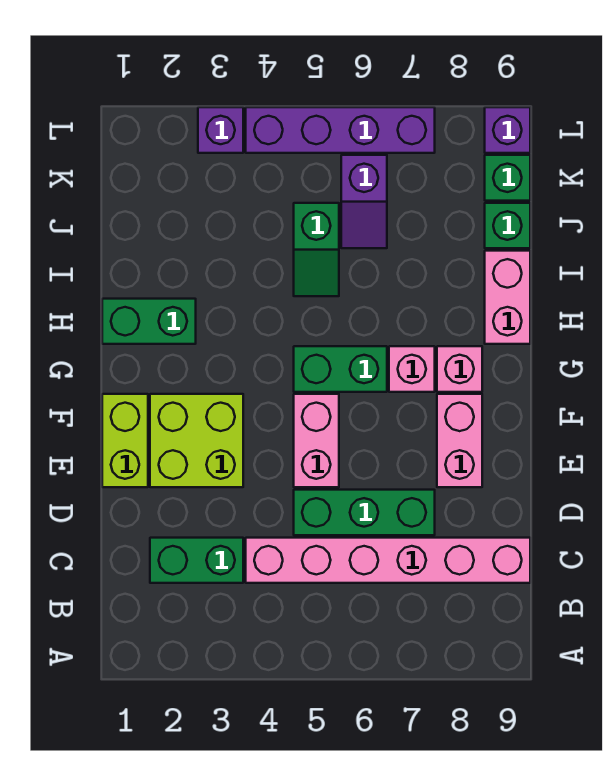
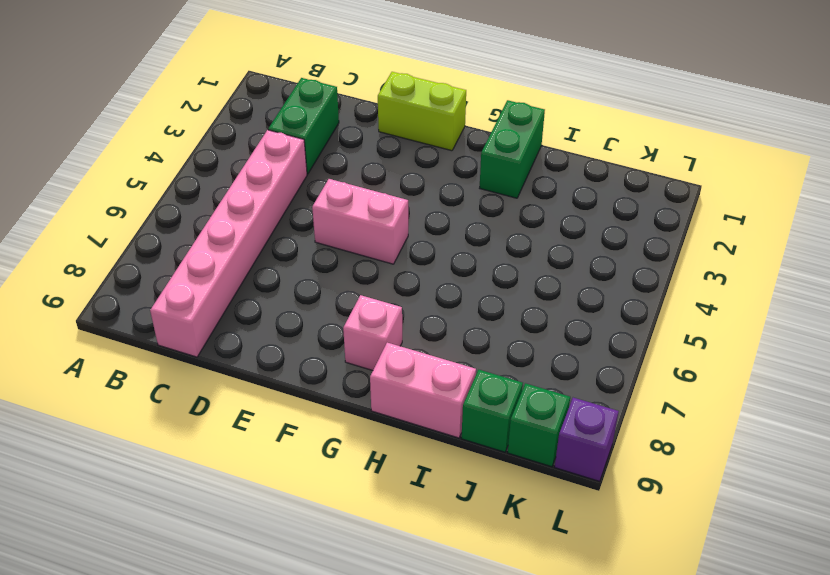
none -> green brick D5:D7 level 1
none -> lime brick E2:F3 level 1
none -> pink brick E8:F8 level 1

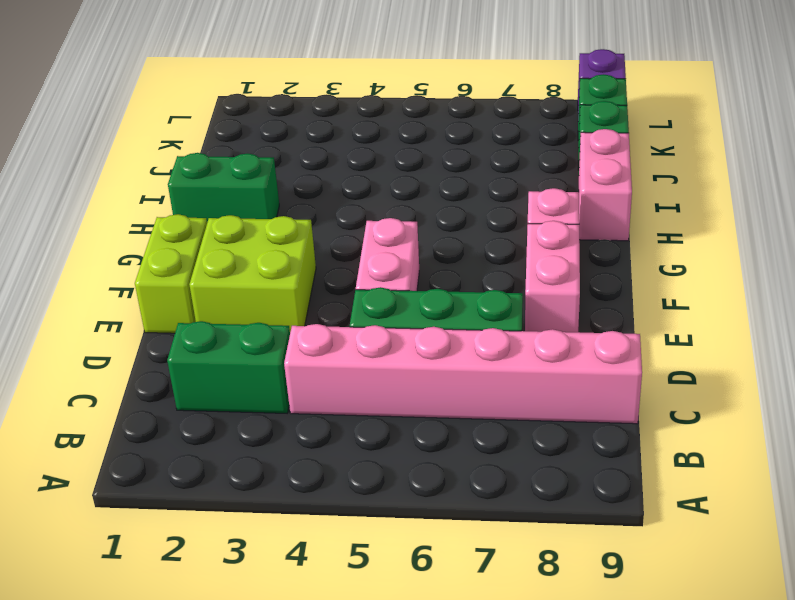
none -> green brick G5:G6 level 1
none -> pink brick G7 level 1
none -> green slope I5:J5 level 1 top J

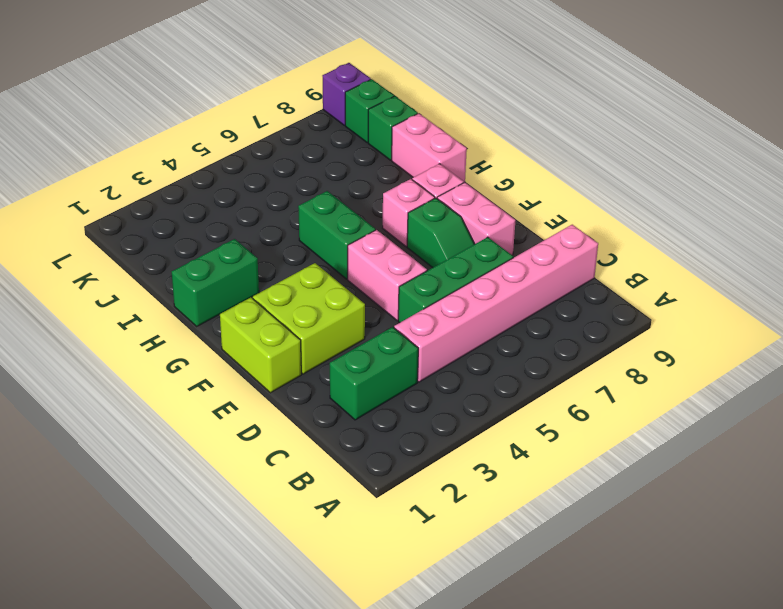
green slope E7:F7 level 1 top F -> green slope I5:J5 level 1 top J
green brick G5:H5 level 1 -> green brick G5:G6 level 1
none -> purple slope J6:K6 level 1 top K
none -> purple brick L3 level 1
none -> purple brick L4:L7 level 1

